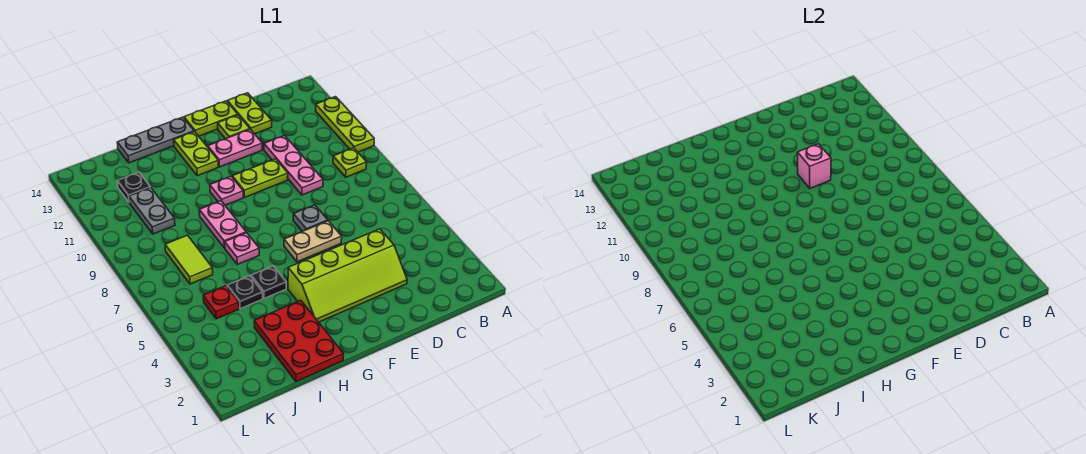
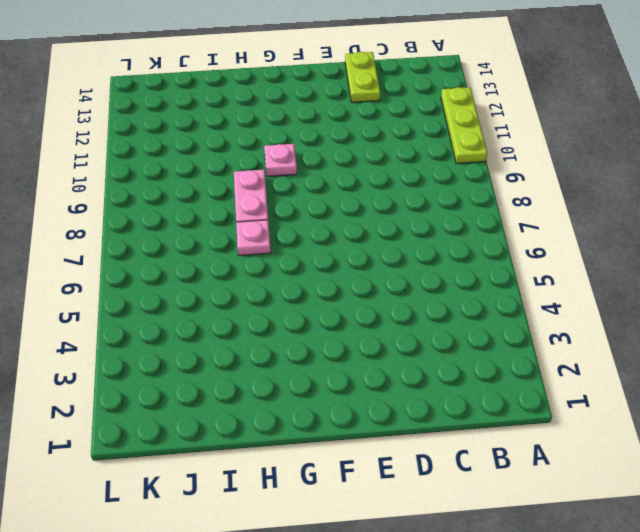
none -> lime plate B9 level 1
none -> lime slope D3:G4 level 1 top 4
none -> pink plate D9:D11 level 1

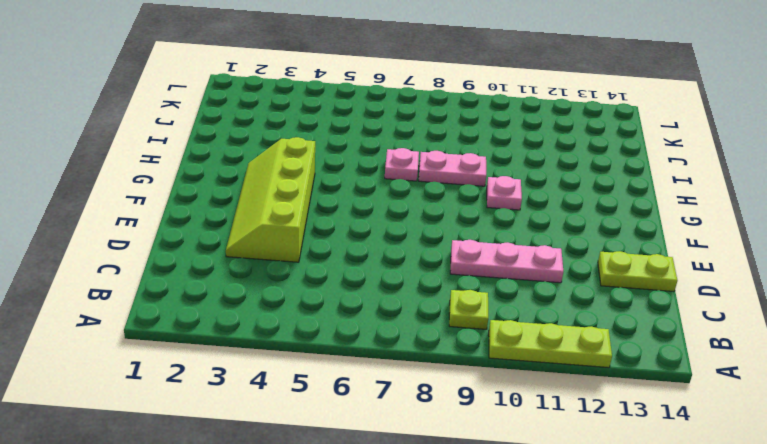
none -> tan plate E6:F6 level 1
none -> grey plate E7 level 1
none -> lime plate E10:F10 level 1

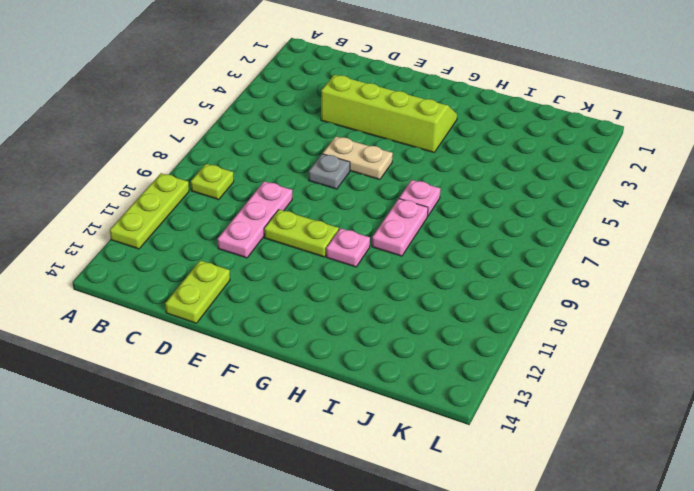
none -> pink plate E12:F12 level 1
none -> lime plate E13 level 1
none -> lime plate E14:F14 level 1

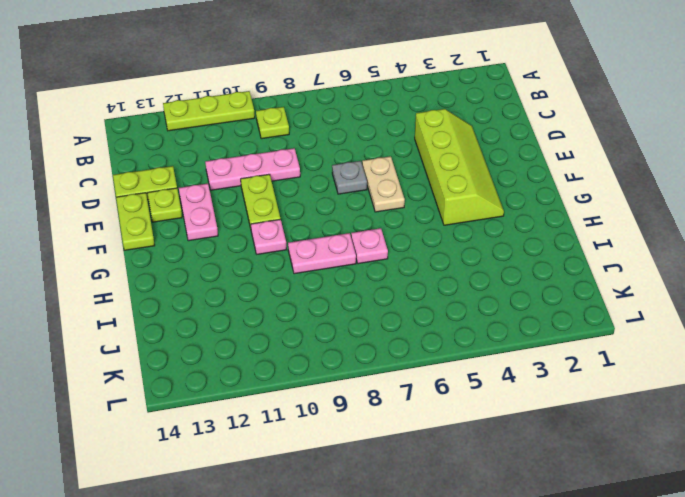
none -> lime plate G12:G13 level 1
none -> grey plate G14:I14 level 1
none -> red plate H1:I3 level 1

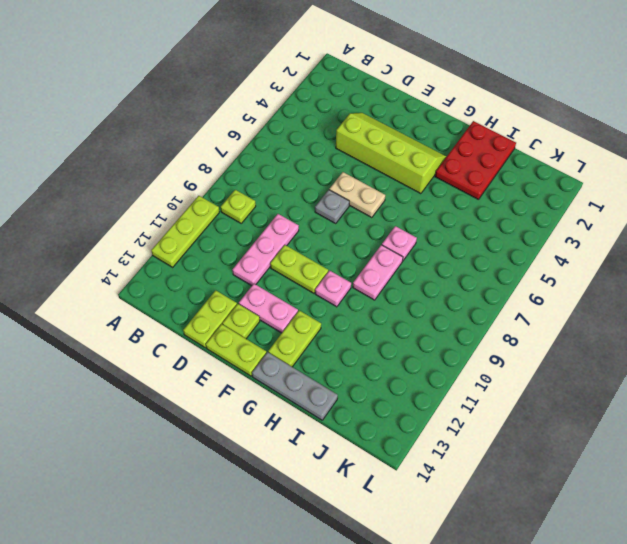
none -> black plate H5 level 1
none -> black plate I5 level 1
none -> red plate J5 level 1

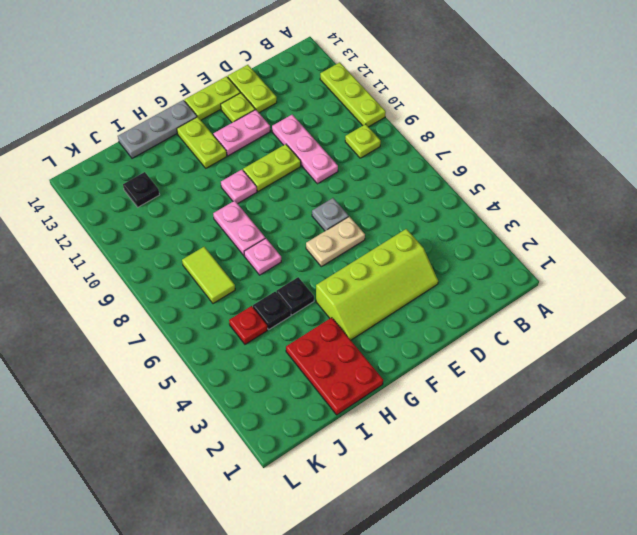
none -> grey plate J10:J11 level 1
none -> pink brick E10 level 2

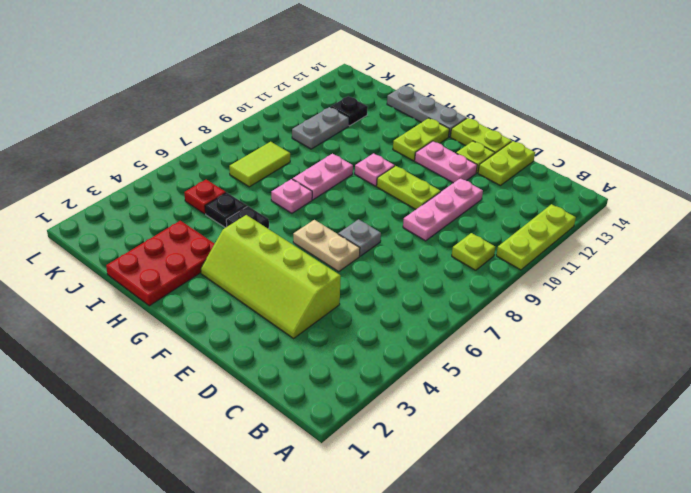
none -> pink brick E10 level 2

